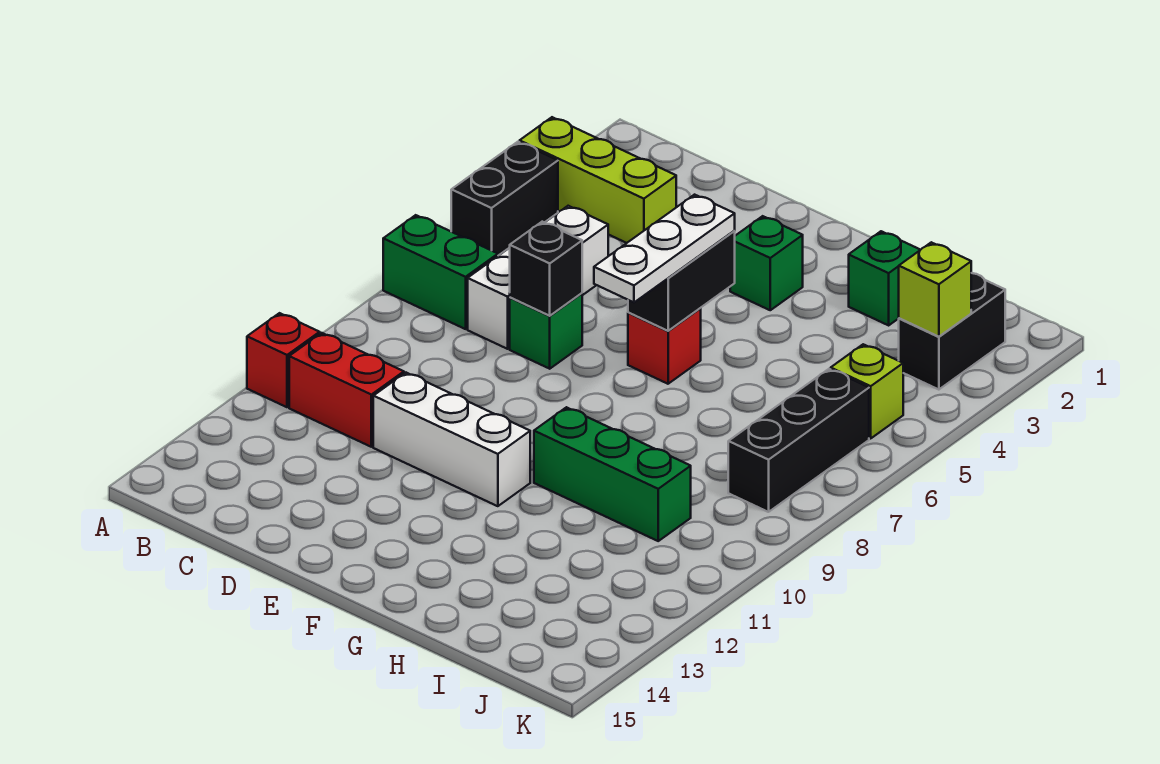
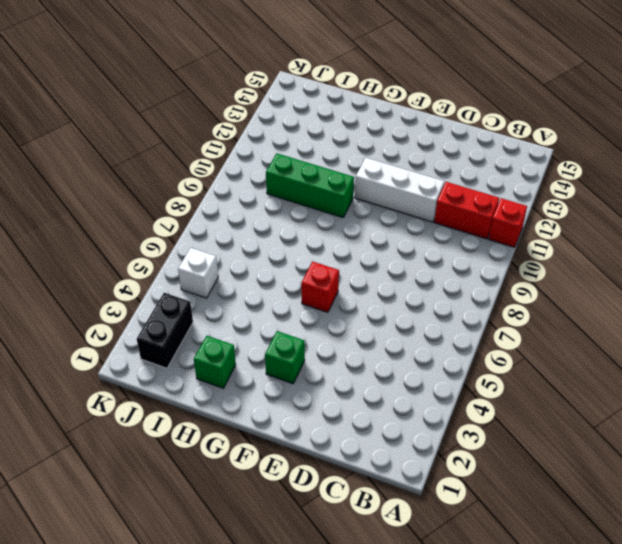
white brick J5 level 1 -> lime brick J5 level 1
none -> lime brick A3:C3 level 1
none -> black brick A4:A5 level 1
none -> green brick A7:B7 level 1

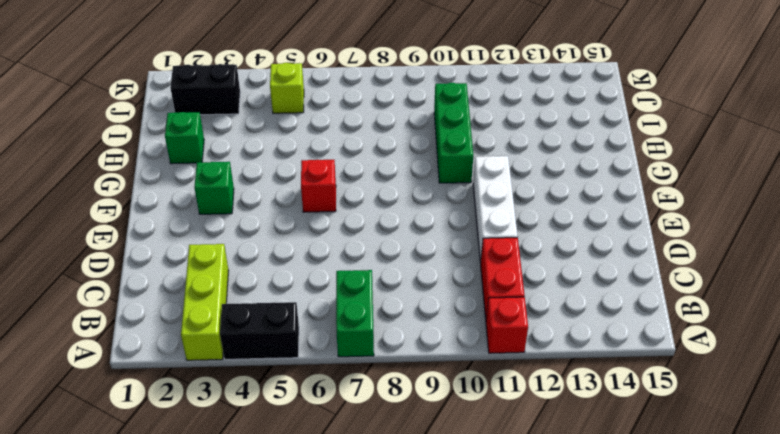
none -> white brick C5:C7 level 1
none -> green brick D7 level 1
none -> black brick J6:J8 level 1

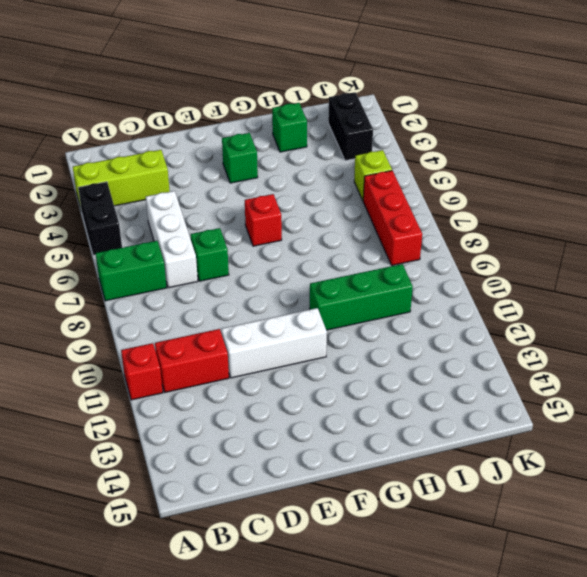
red brick J6:J8 level 1 -> black brick J6:J8 level 1
none -> black brick D7 level 2
none -> black brick F5:F6 level 2
none -> lime brick J3 level 2

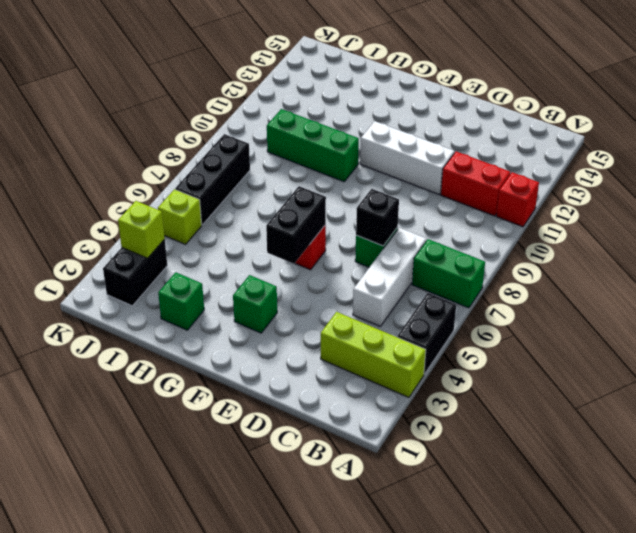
none -> white plate F5:F7 level 3

